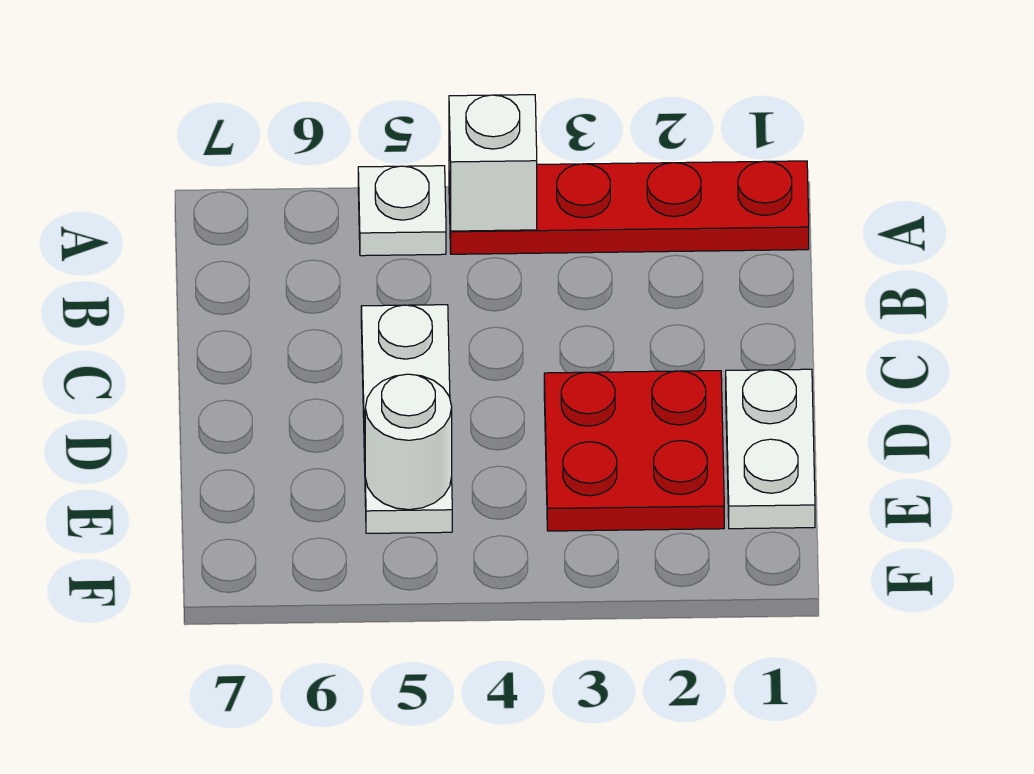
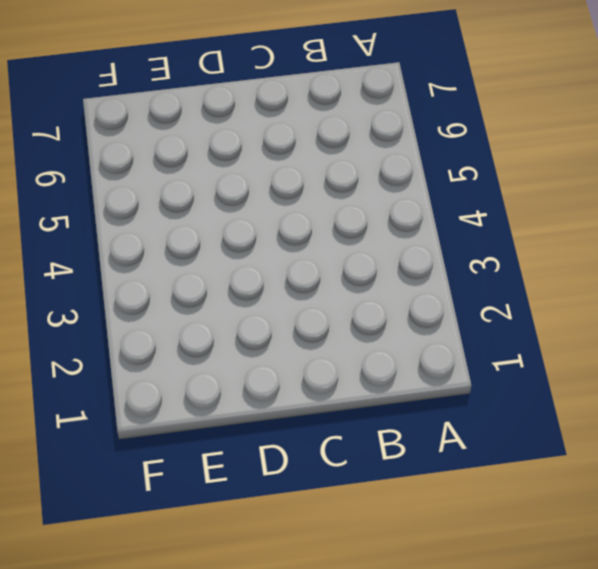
none -> red plate A1:A4 level 1
none -> white plate A5 level 1

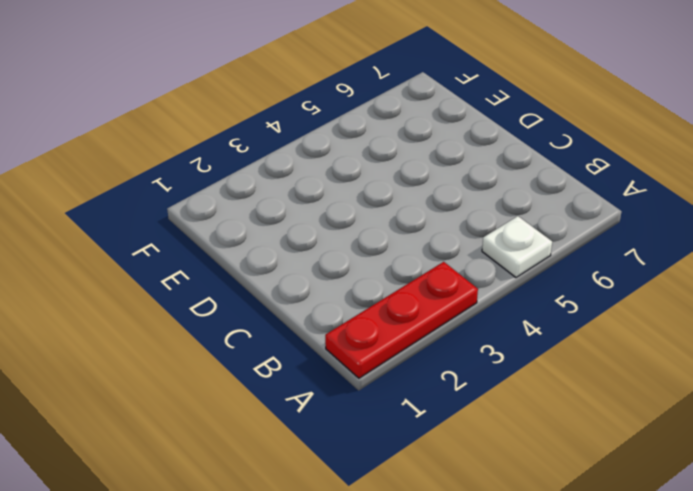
red plate A1:A3 level 1 -> red plate A1:A4 level 1
none -> white plate C5:E5 level 1
none -> white plate D1:E1 level 1

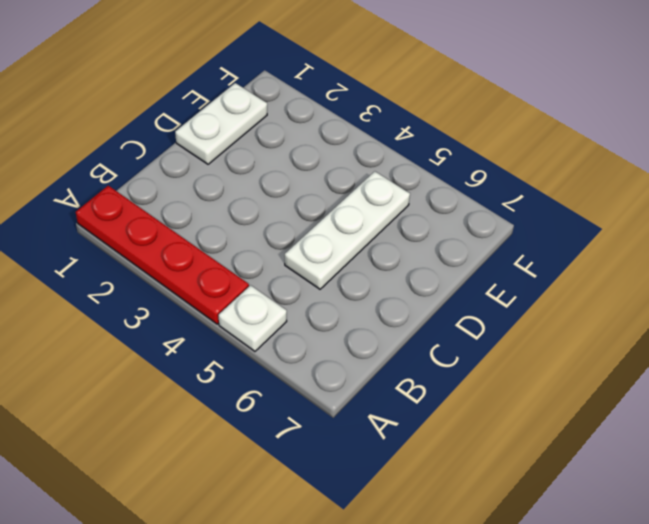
none -> red plate D2:E3 level 1
none -> white brick A4 level 2

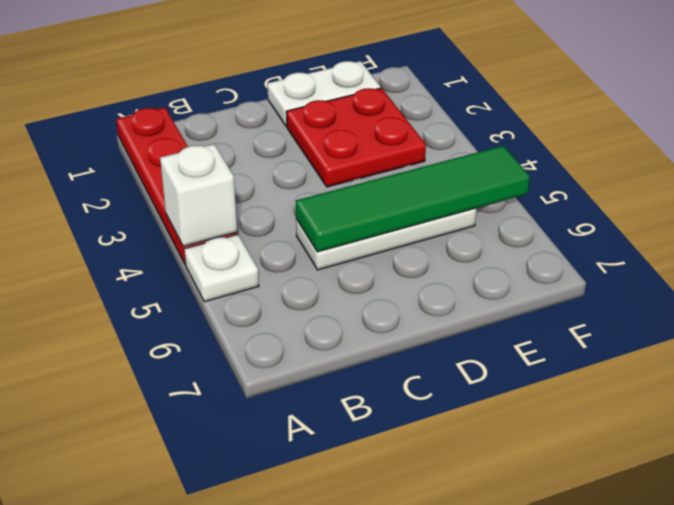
green tile C5:F5 level 2 -> white round brick E5 level 2

